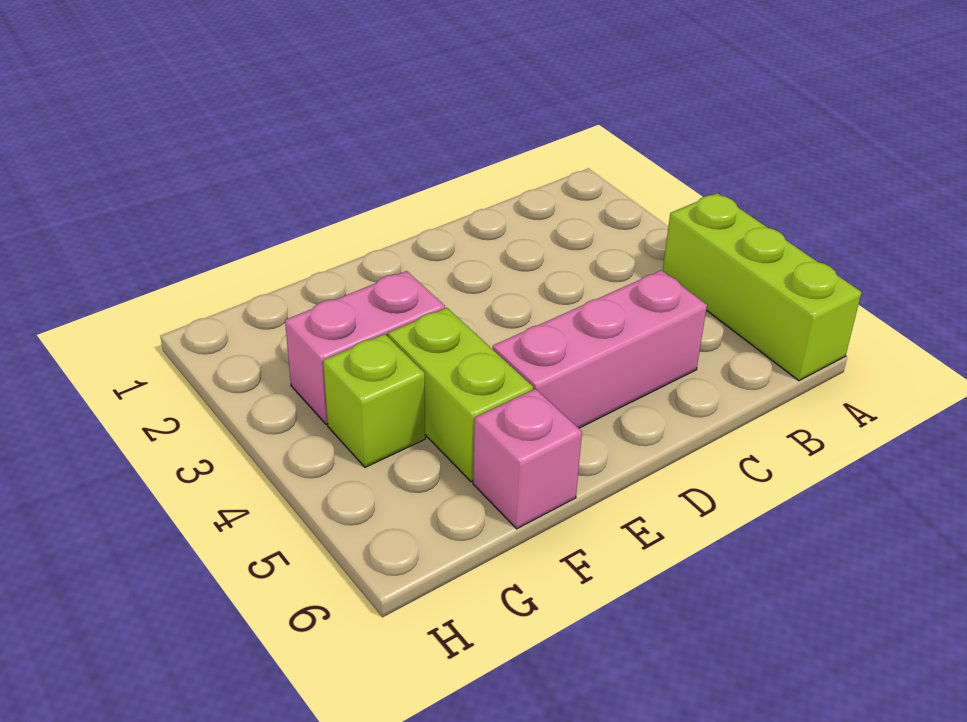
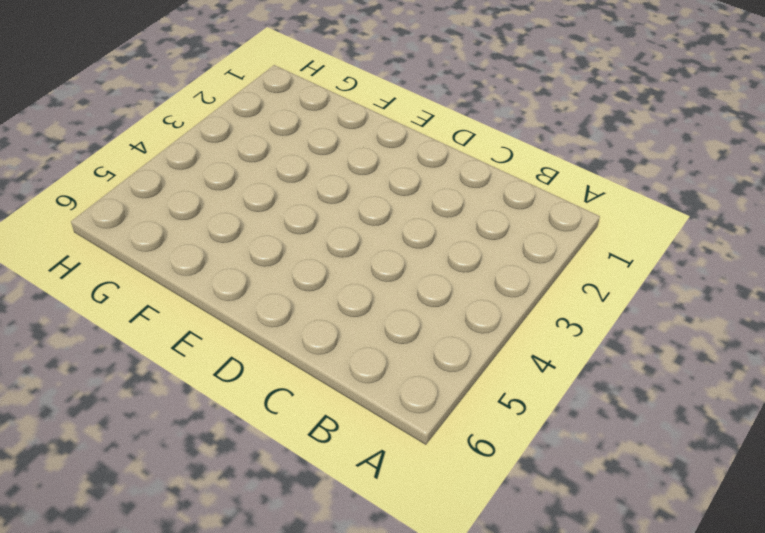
none -> lime brick A4:A6 level 1
none -> pink brick C5:E5 level 1

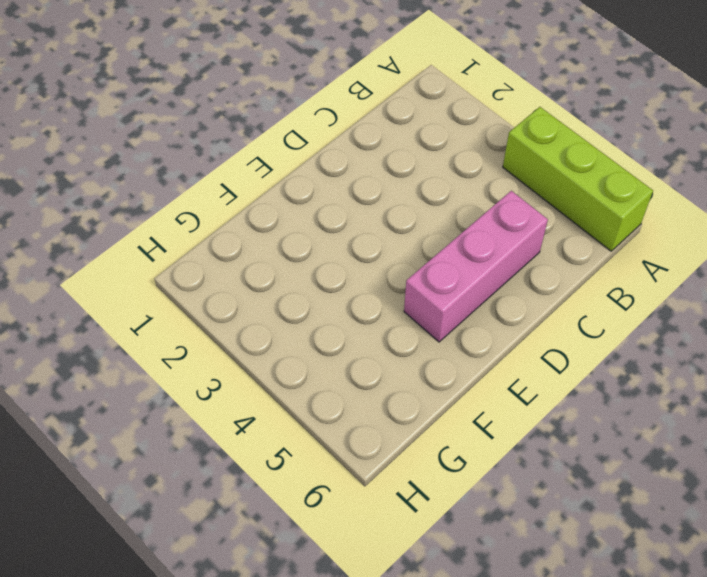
none -> pink brick F3:G3 level 1
none -> lime brick F4:F5 level 1

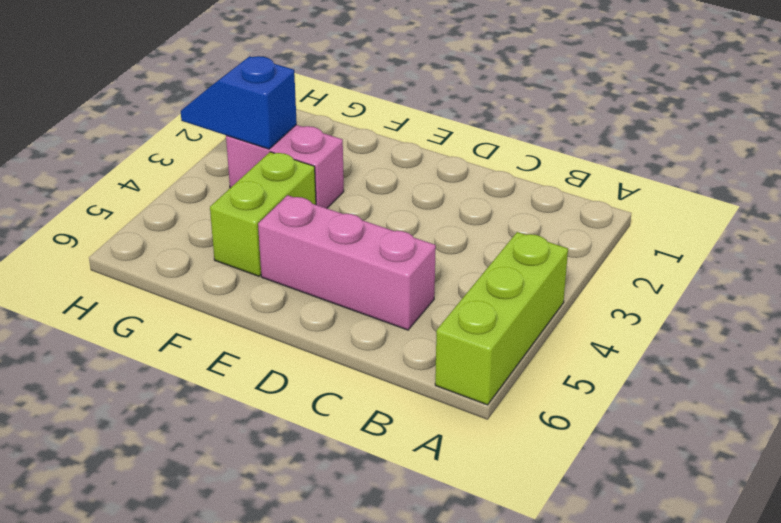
blue slope G3:H3 level 2 top G -> none
none -> pink brick F6 level 1
none -> lime brick G4 level 1

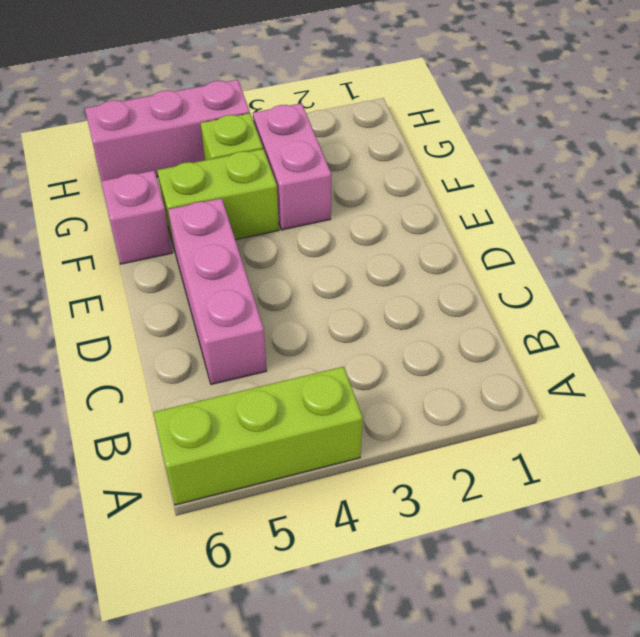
pink brick H4:H6 level 1 -> none

